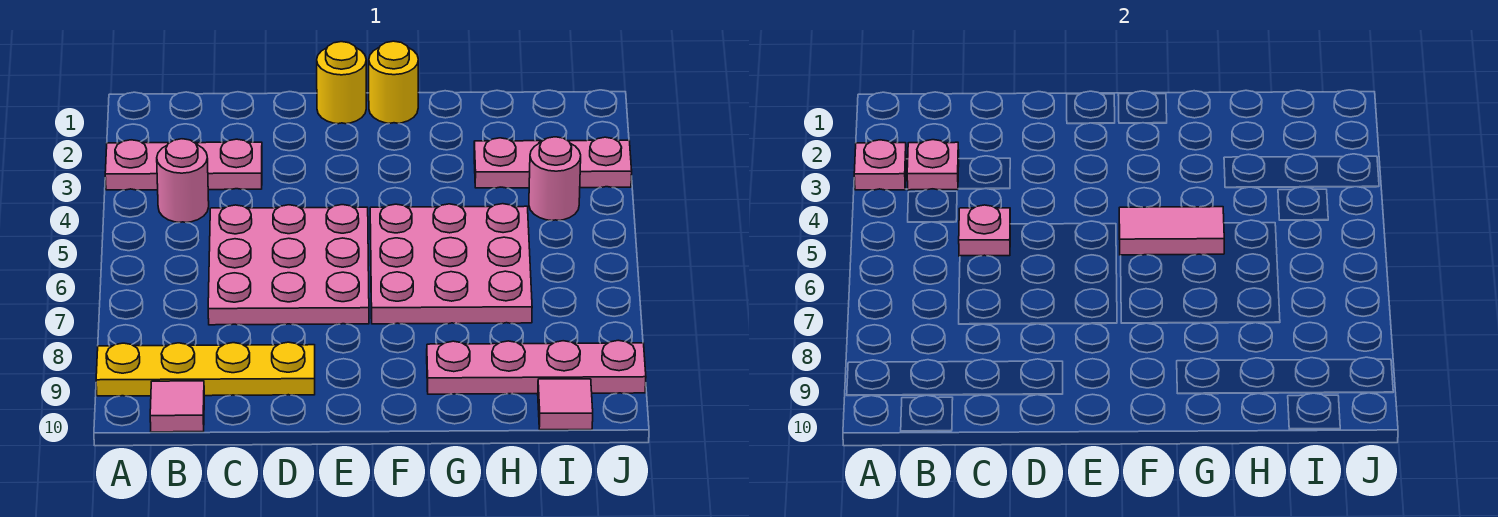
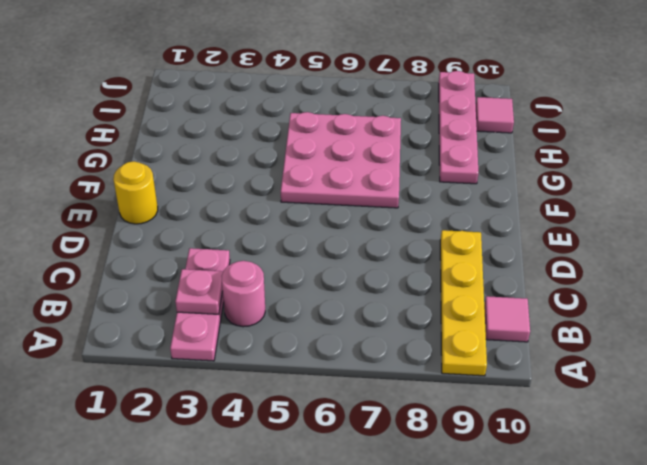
none -> pink plate C5:E7 level 1
none -> yellow round brick F1 level 1
none -> pink plate H3:J3 level 1

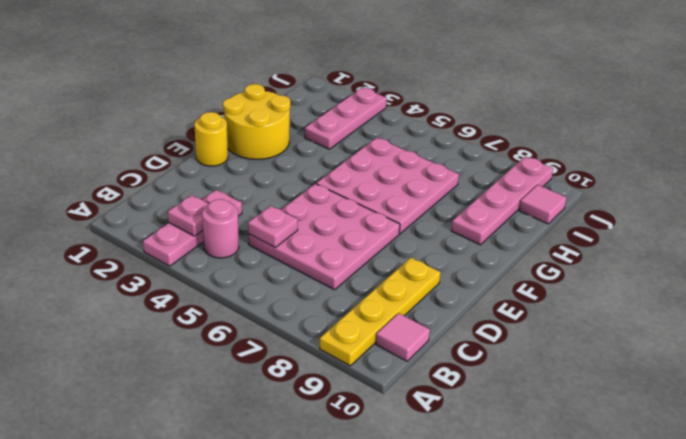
yellow round brick F1:G2 level 1 -> yellow round brick F1 level 1
none -> pink round brick I4 level 1
none -> pink plate A3 level 2
none -> pink tile F5:G5 level 2

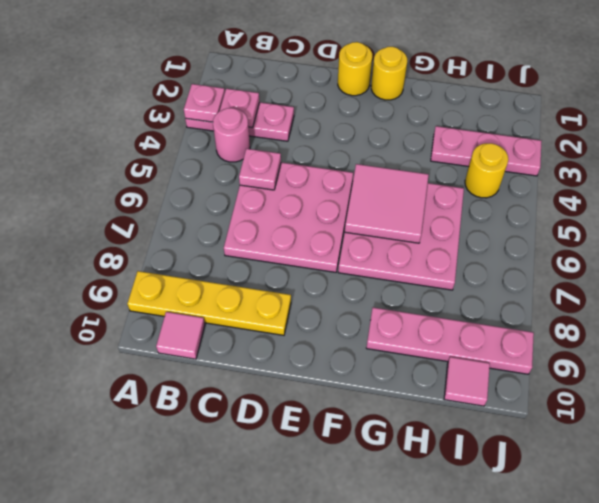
pink tile F5:G6 level 2 -> pink tile F5:G5 level 2
yellow round brick I4 level 1 -> pink round brick I4 level 1

